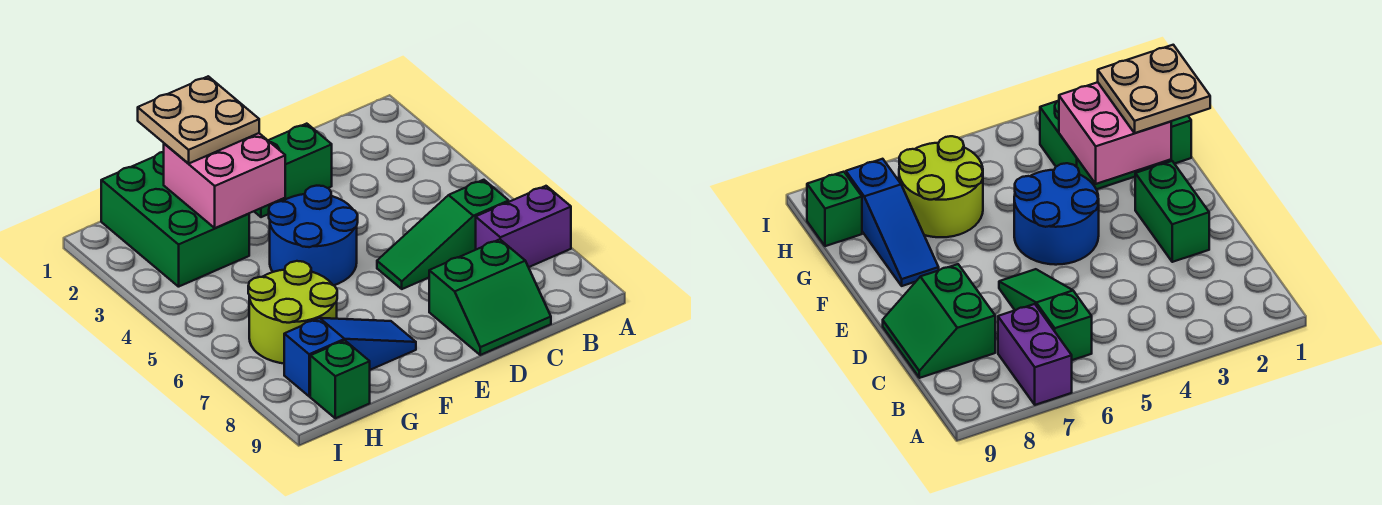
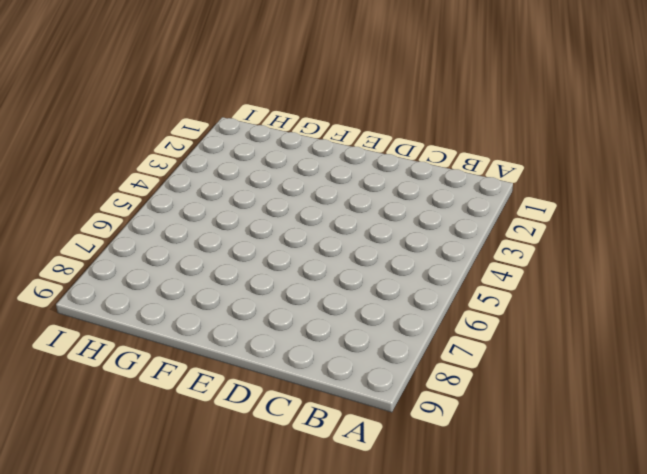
none -> purple brick A7:B7 level 1
none -> green slope B6:D6 level 1 top B

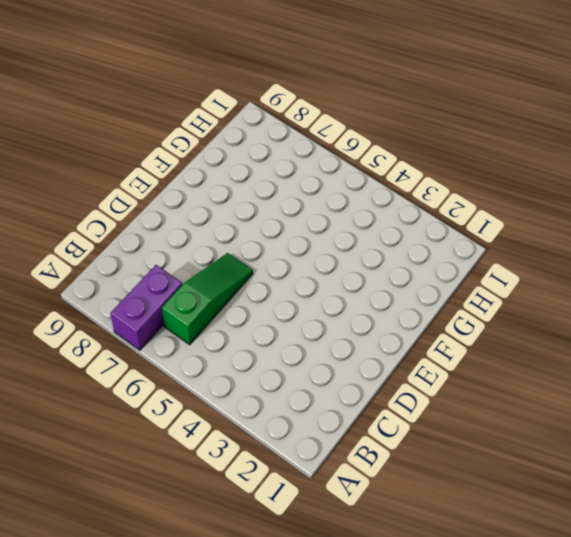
none -> green slope C8:D9 level 1 top 8
none -> green brick D2:E2 level 1

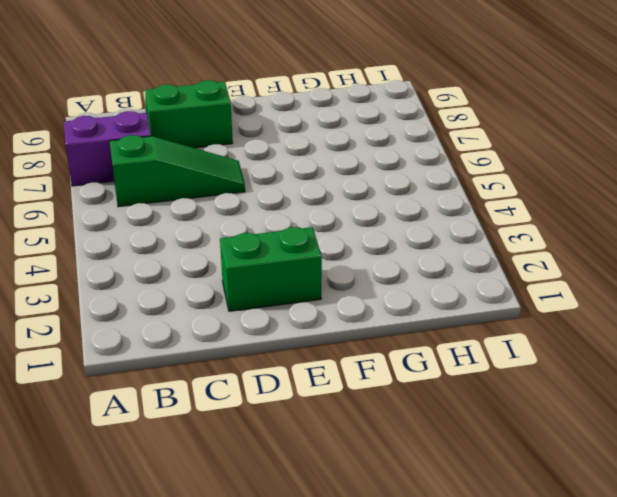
none -> blue round brick E4:F5 level 1
none -> blue slope F8:H8 level 1 top H

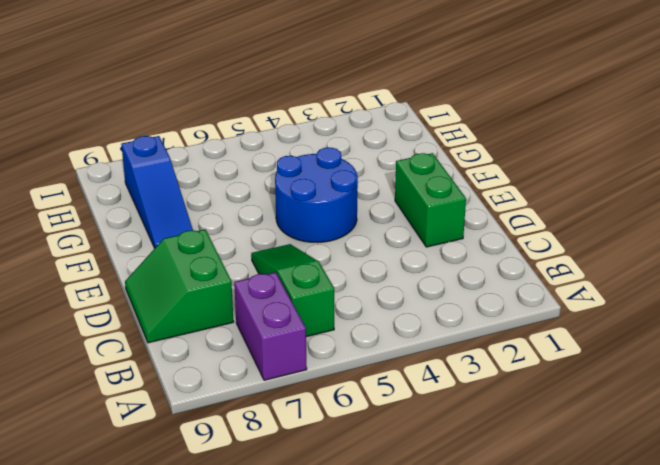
none -> green brick G1:H3 level 1
none -> lime round brick G6:H7 level 1

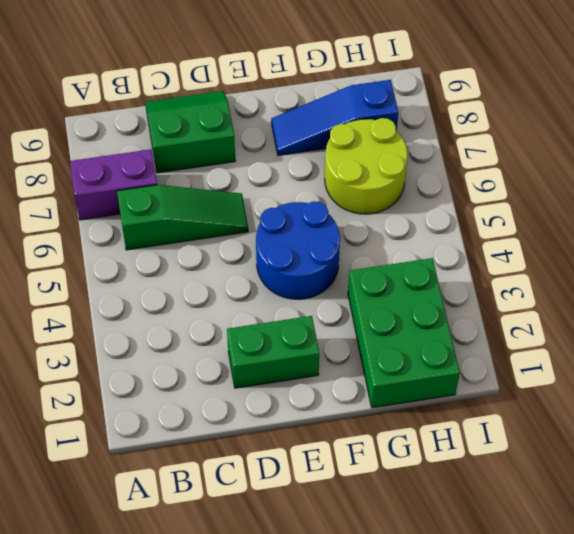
none -> green brick H9 level 1
none -> pink brick F2:G3 level 2

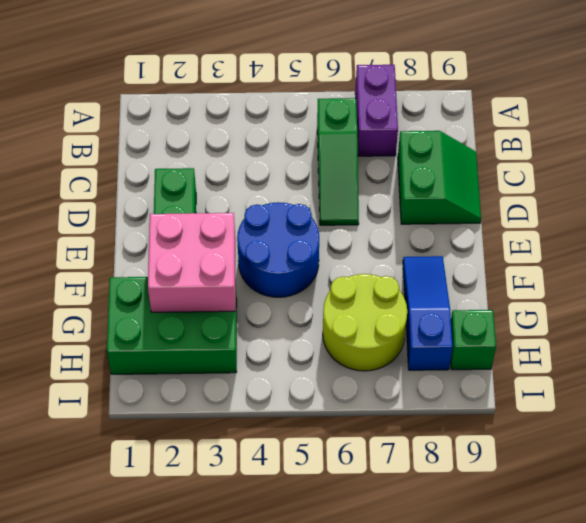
none -> tan plate F1:G2 level 3

